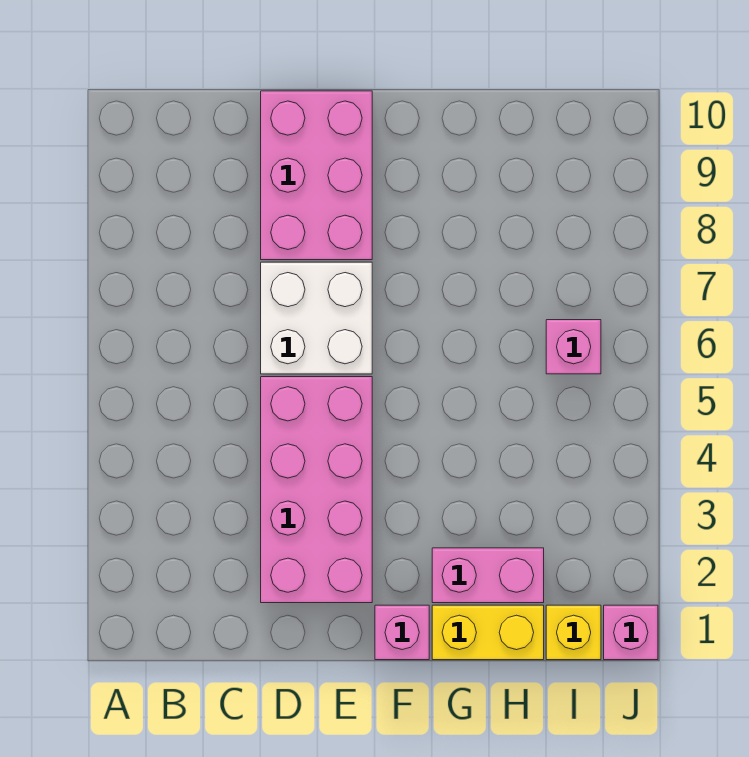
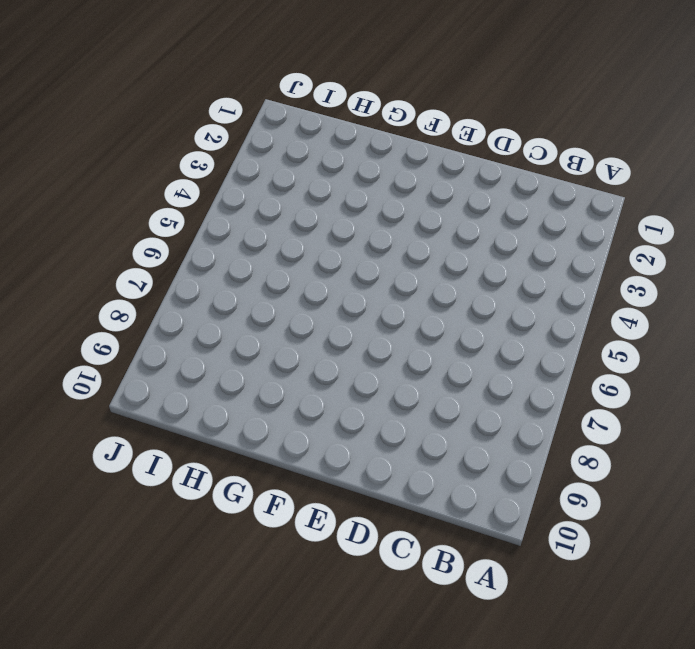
none -> pink brick D2:E5 level 1
none -> white brick D6:E7 level 1

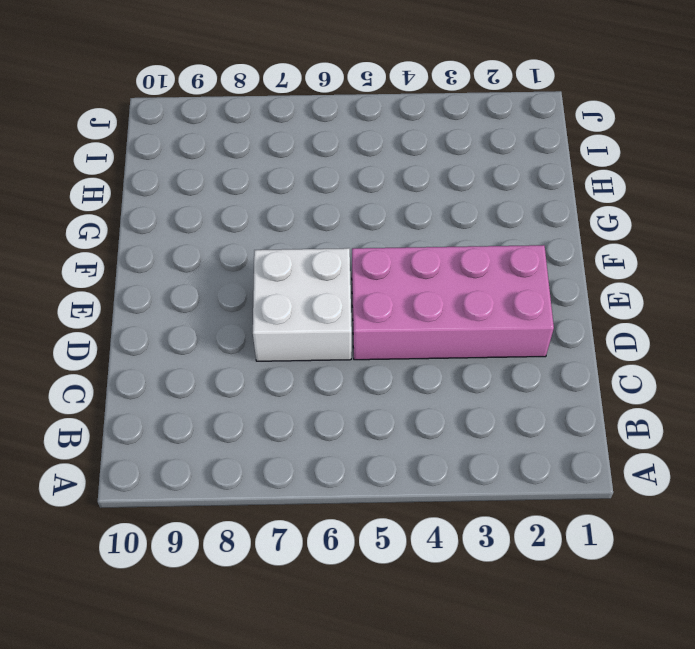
none -> pink brick D8:E10 level 1
none -> pink brick F1 level 1

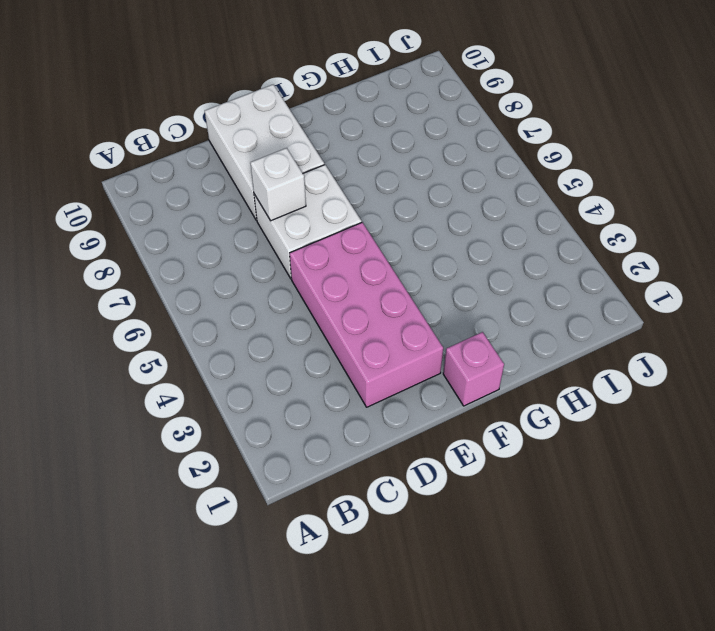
white brick D7 level 2 -> none
white brick D8:E10 level 1 -> pink brick D8:E10 level 1
none -> yellow brick G1:H1 level 1
none -> pink brick G2:H2 level 1

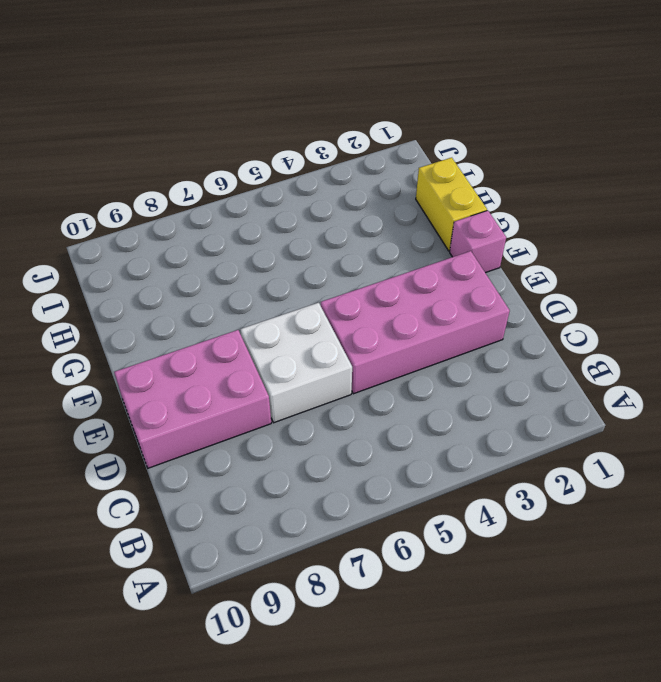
none -> pink brick G2:H2 level 1
none -> yellow brick I1 level 1

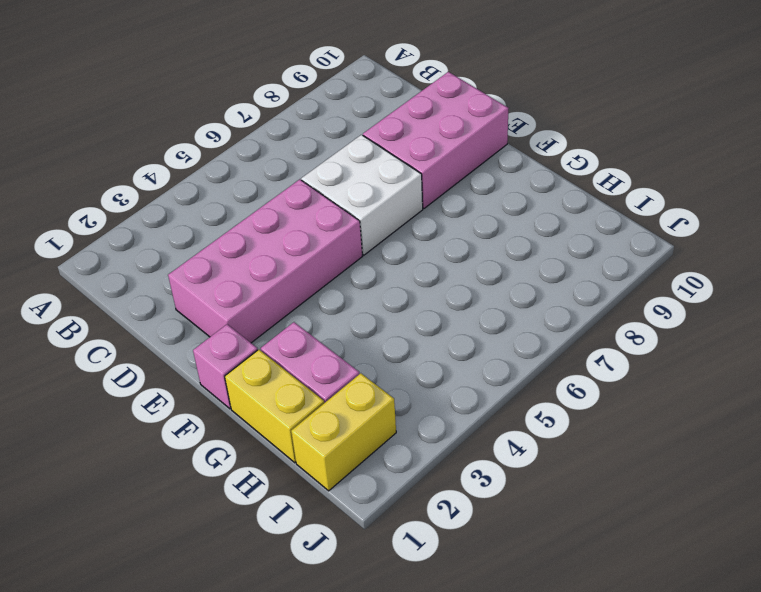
yellow brick I1:I2 level 1 -> yellow brick I1 level 1
none -> pink brick I6 level 1
none -> pink brick J1 level 1

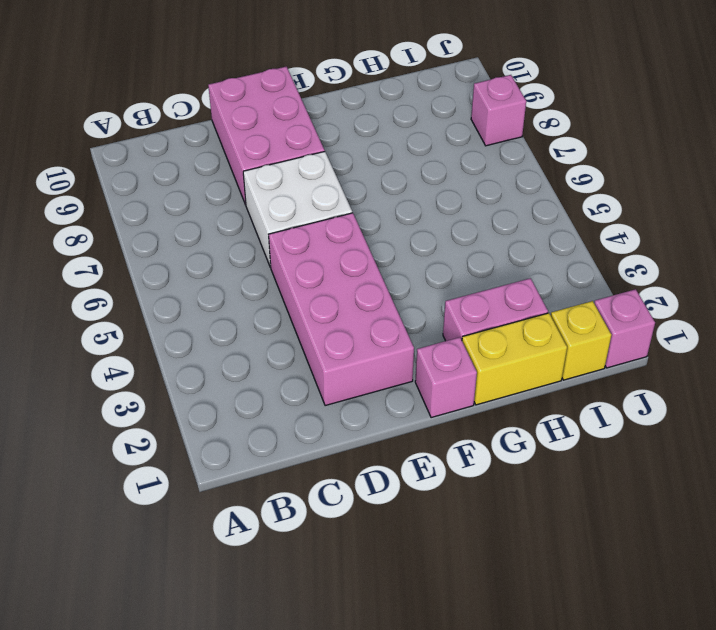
pink brick J8 level 1 -> pink brick I6 level 1

